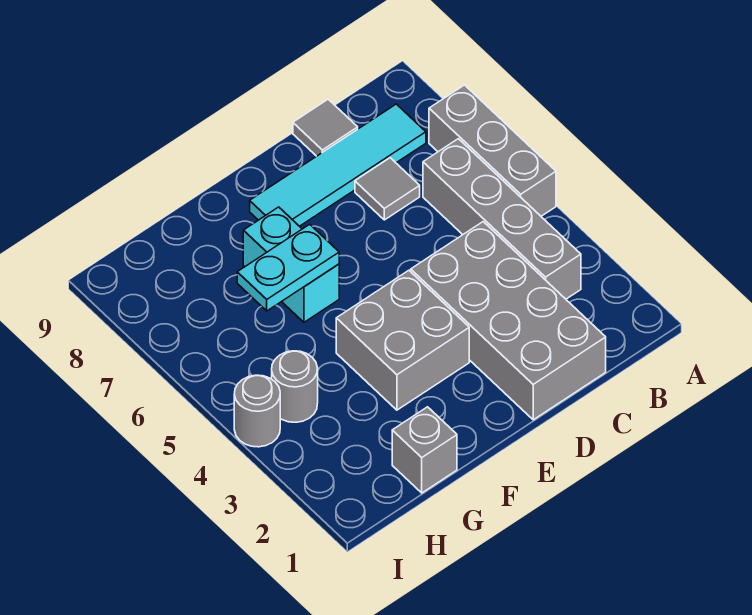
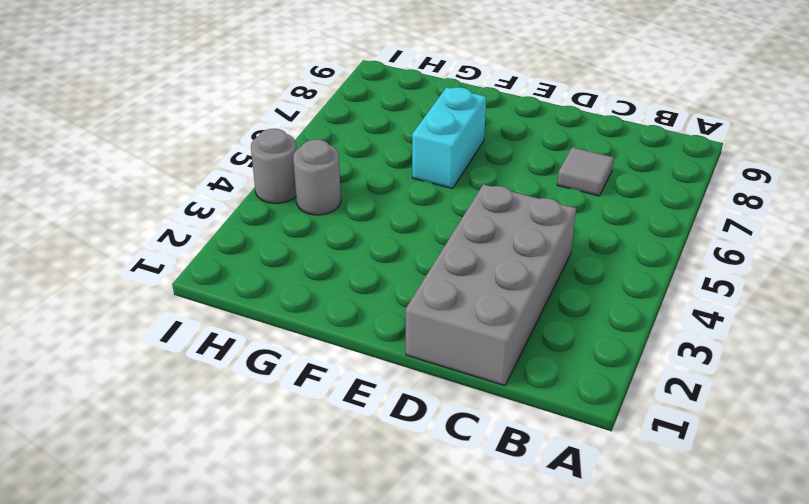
none -> grey brick A5:A7 level 1
none -> grey brick B3:B6 level 1
none -> cyan tile B8:E8 level 1

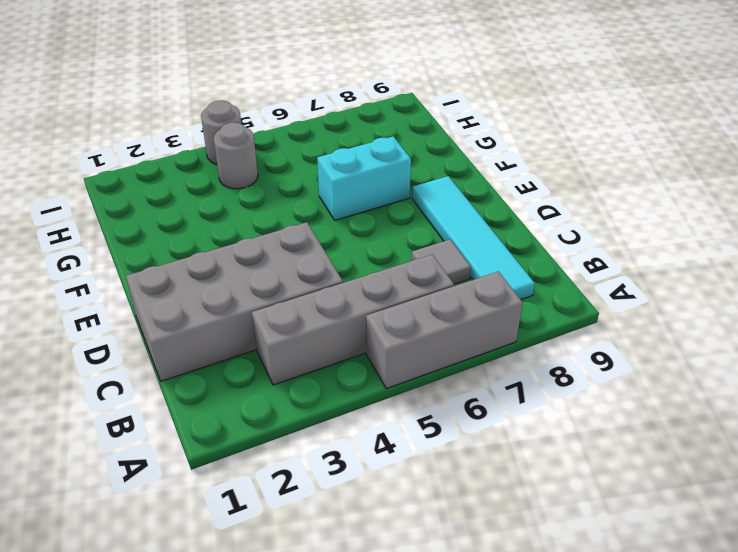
none -> grey tile C9 level 1
none -> grey brick E3:F4 level 1
none -> grey brick G1 level 1

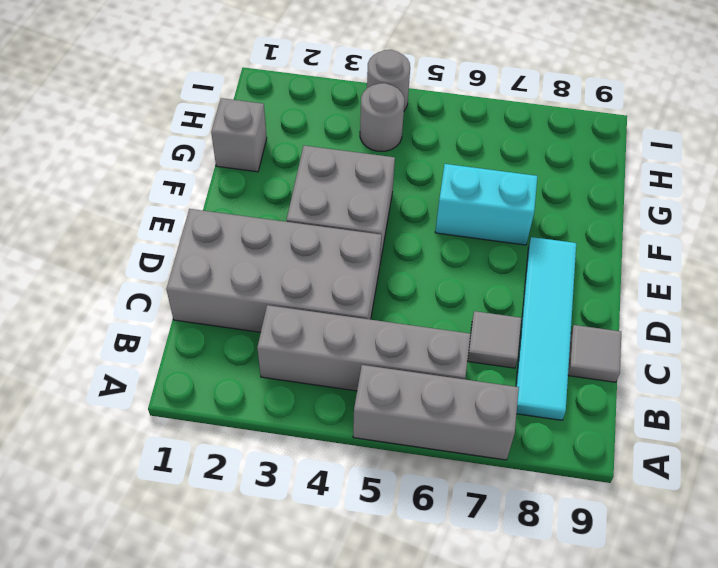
none -> cyan plate F6:G6 level 2

